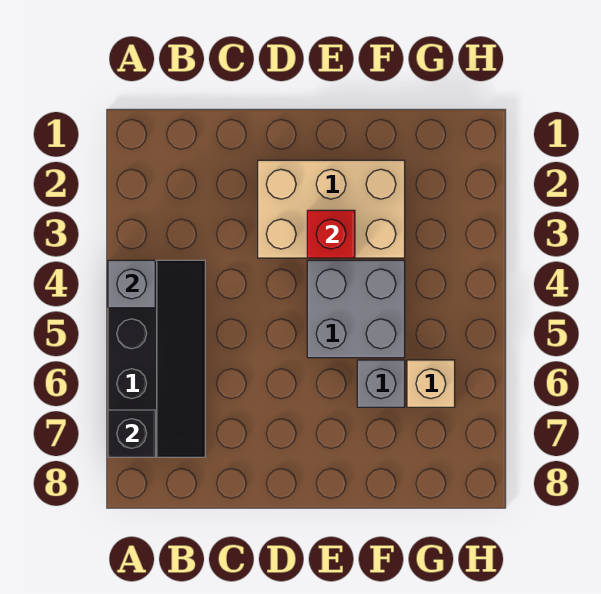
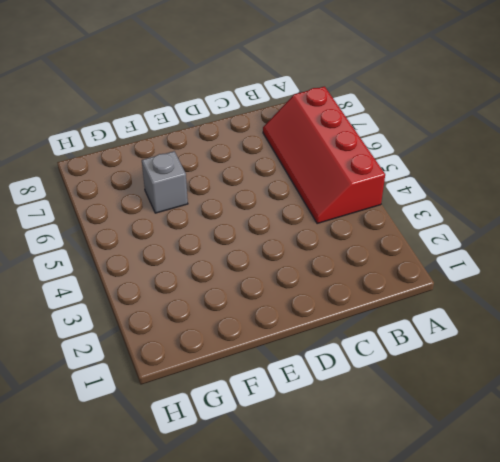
red slope A4:B7 level 1 top A -> black slope A4:B7 level 1 top A
none -> tan brick D2:F3 level 1
none -> grey brick E4:F5 level 1

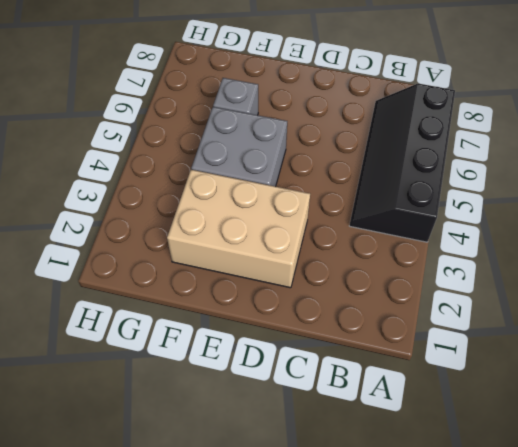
none -> tan brick G6 level 1
none -> grey brick A4 level 2

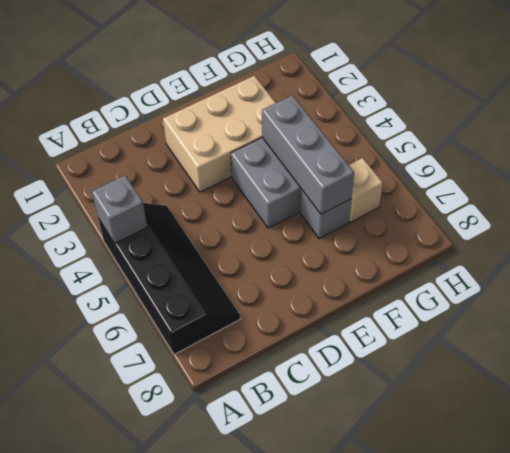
grey brick F4:F6 level 2 -> none
none -> black brick A7 level 2
none -> red brick E3 level 2

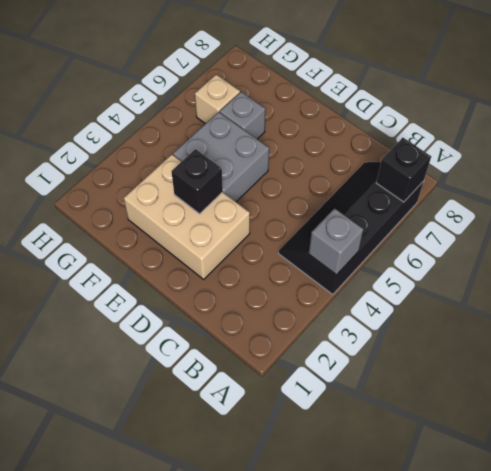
black brick E3 level 2 -> red brick E3 level 2

